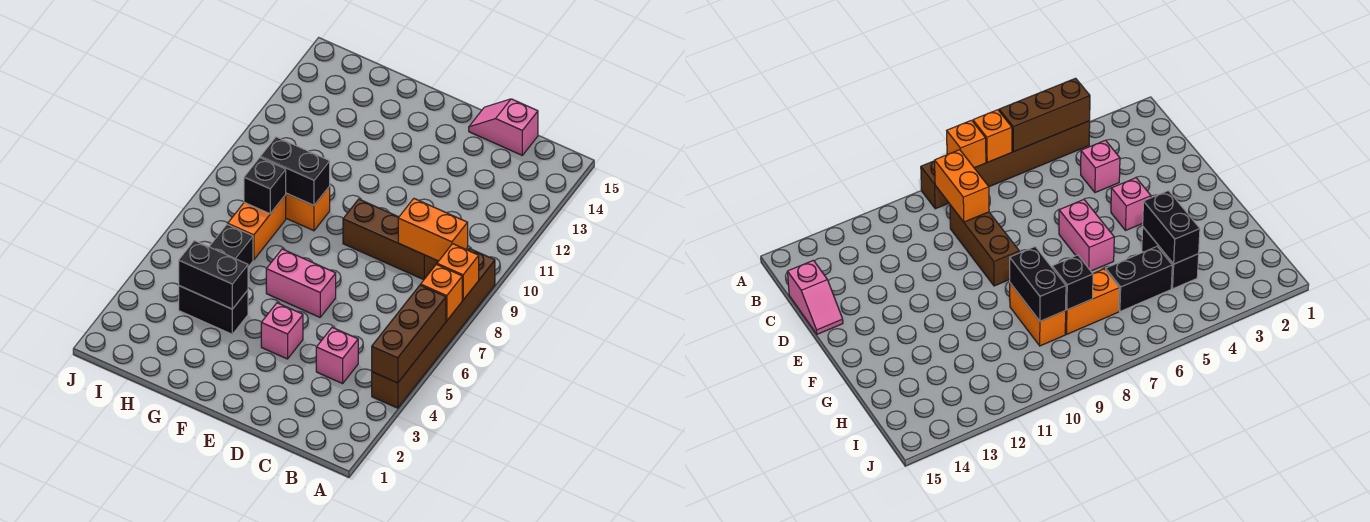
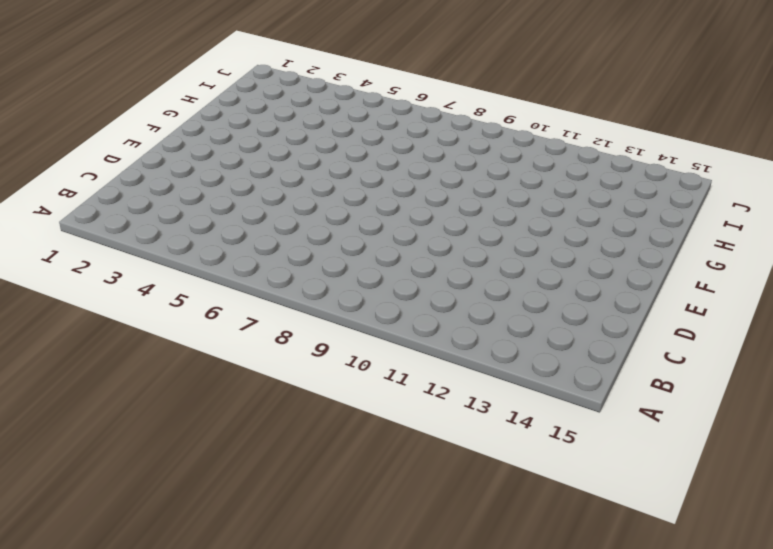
none -> brown brick A4:A9 level 1
none -> pink brick C4 level 1
none -> brown brick C9:E9 level 1

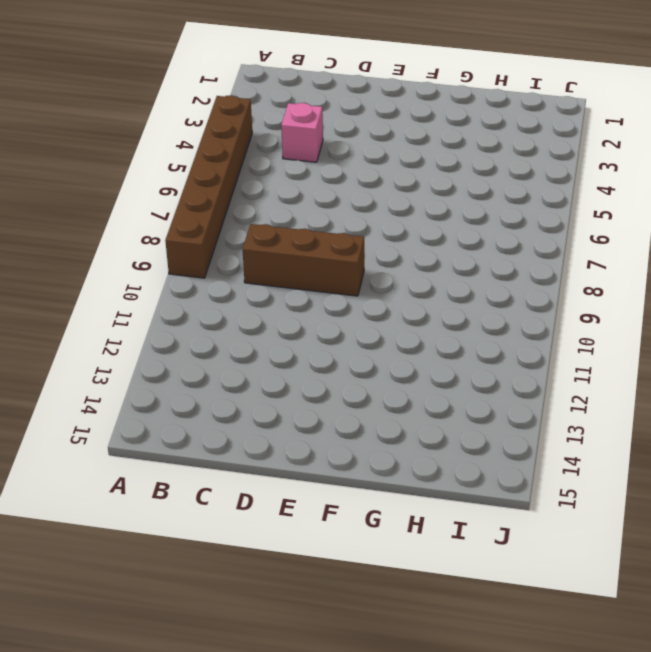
none -> pink slope C15:D15 level 1 top C
none -> pink brick E4 level 1
none -> pink brick E6:F6 level 1

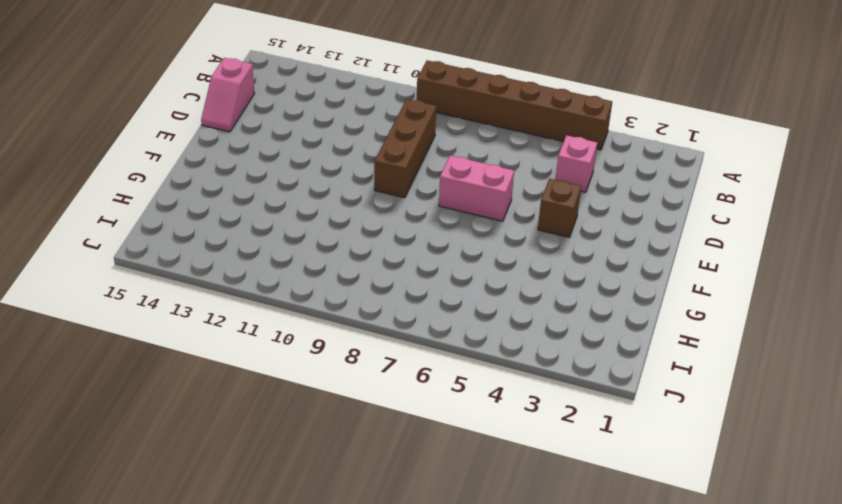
brown brick E4 level 1 -> pink brick E4 level 1
pink brick E6:E7 level 1 -> pink brick E6:F6 level 1
none -> black brick G4:H4 level 1
none -> orange brick G9:H9 level 1
none -> black brick H5:H6 level 1

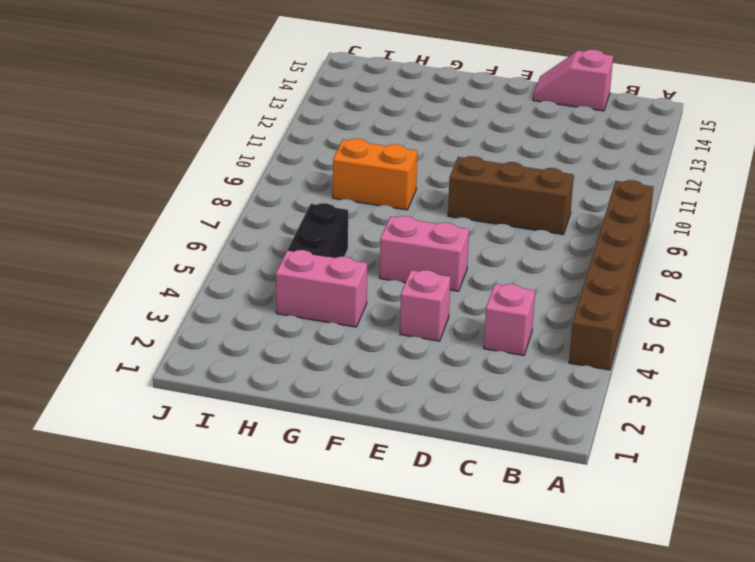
pink brick G4:H4 level 1 -> black brick G4:H4 level 1
none -> orange brick H7:H8 level 1
none -> brown brick A4:A6 level 2
none -> orange brick A7 level 2

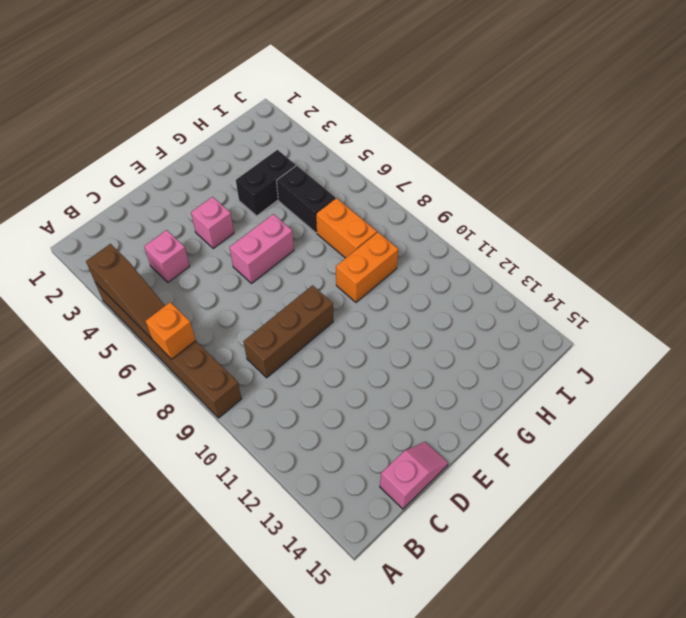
brown slope A4:A6 level 2 top 4 -> brown brick A4:A6 level 2
none -> orange brick A8 level 2
none -> orange brick B9:C9 level 2
none -> black brick G4:H4 level 2

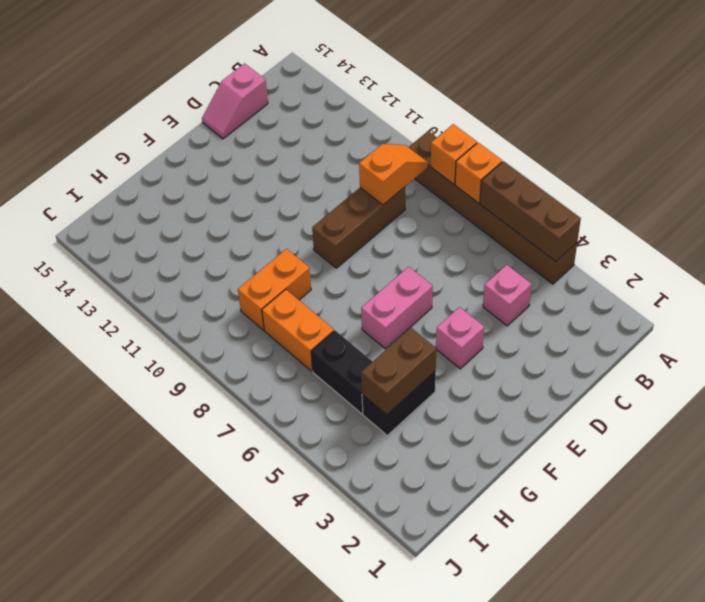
orange slope B9:C9 level 2 top C -> orange brick B9:C9 level 2
brown brick G4:H4 level 2 -> black brick G4:H4 level 2
none -> black brick G9:H9 level 2
none -> black brick H8 level 2

